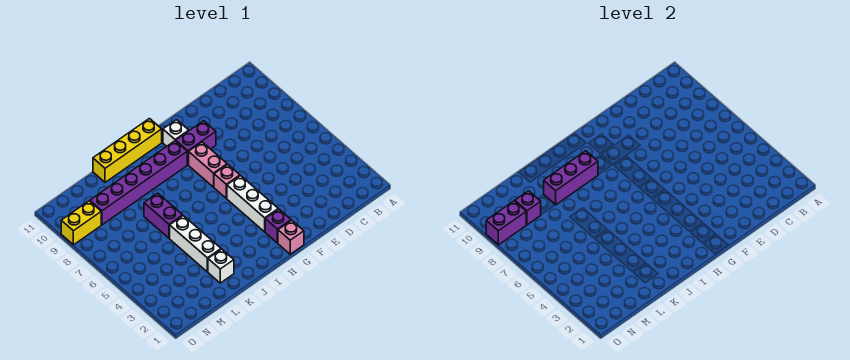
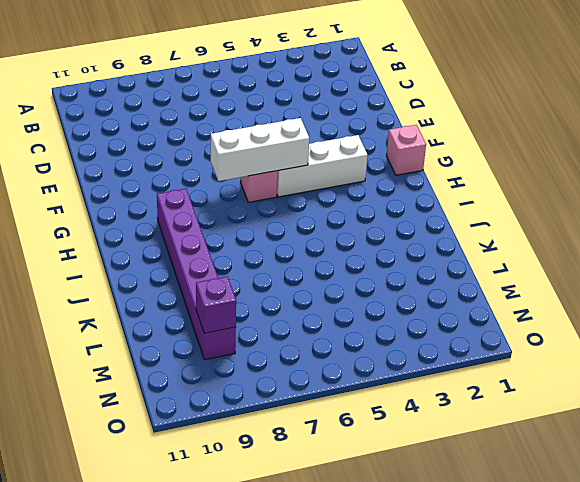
white brick G5:G7 level 2 -> white brick K3:K5 level 1
none -> purple brick F9:G9 level 1
none -> purple brick G2 level 1
none -> pink brick G7:G8 level 1

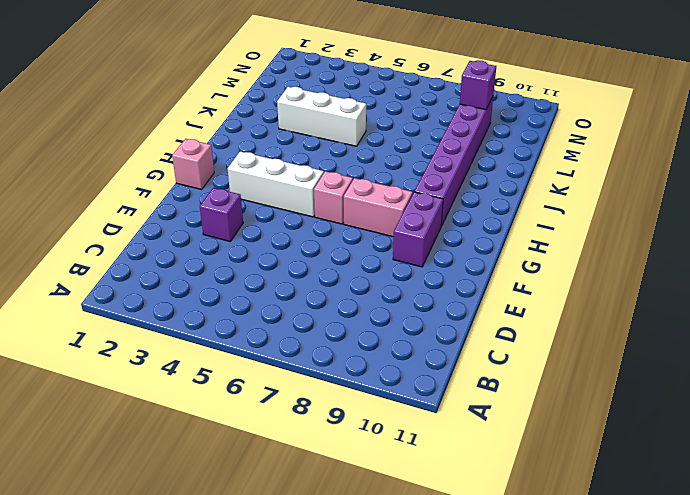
purple brick E3 level 1 -> purple brick G2 level 1
none -> white brick G10 level 1
none -> yellow brick H11:K11 level 1
none -> white brick K2 level 1

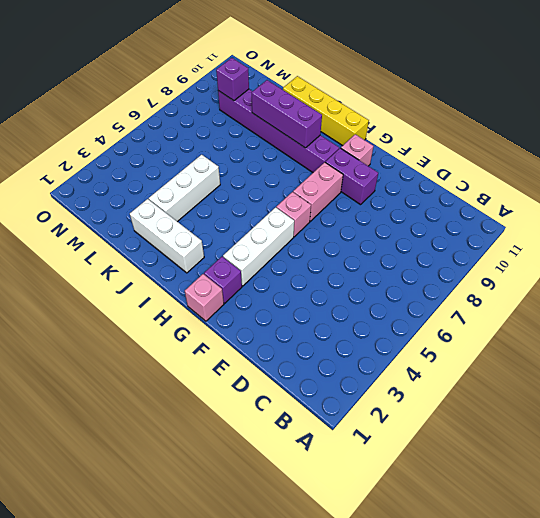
pink brick G10 level 1 -> white brick G10 level 1
white brick I2:K2 level 1 -> white brick K2 level 1
none -> purple brick K6:K7 level 1
none -> yellow brick N9:O9 level 1
none -> purple brick N9:O9 level 2

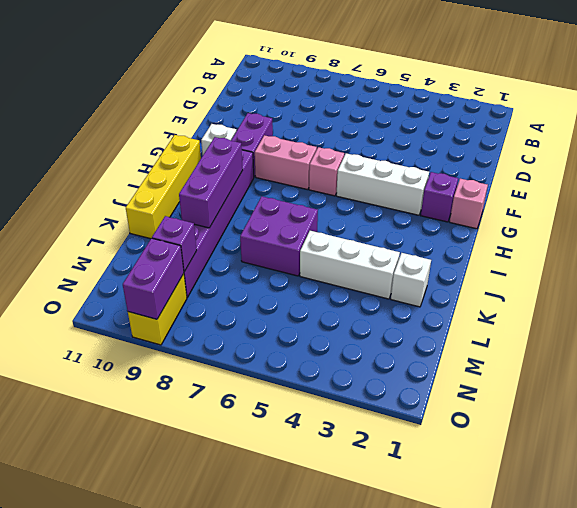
purple brick J6:K7 level 1 -> purple brick K6:K7 level 1

